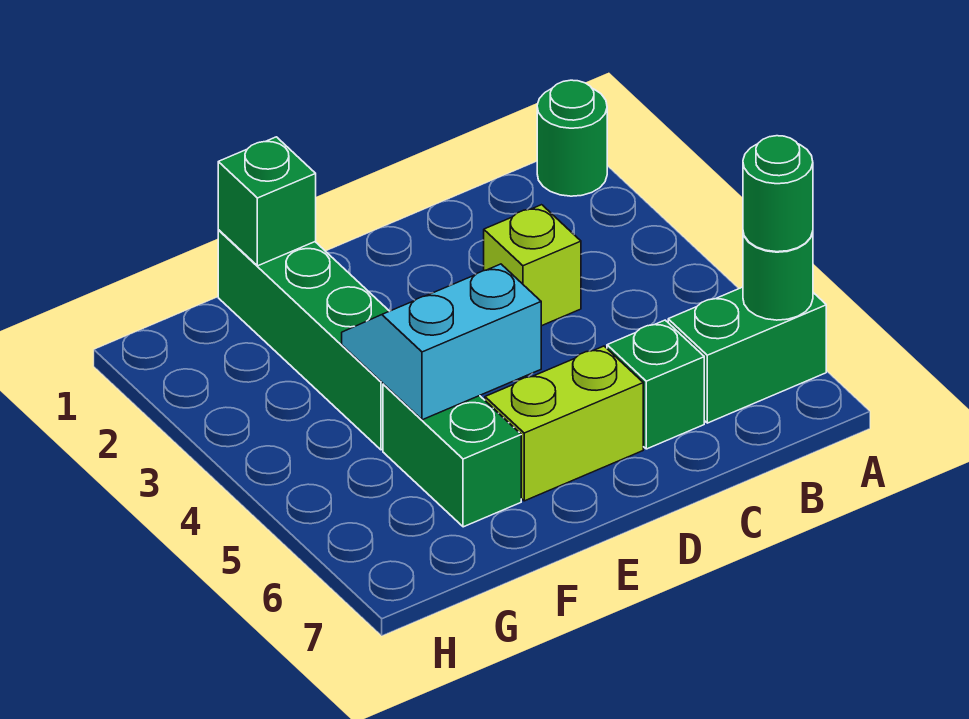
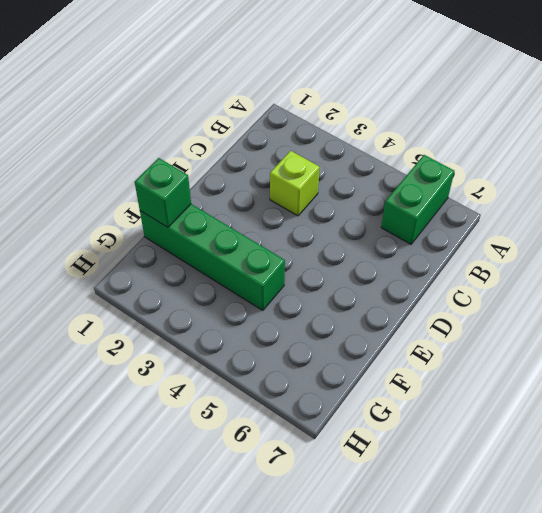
none -> green round brick A1 level 1
none -> green brick C6 level 1

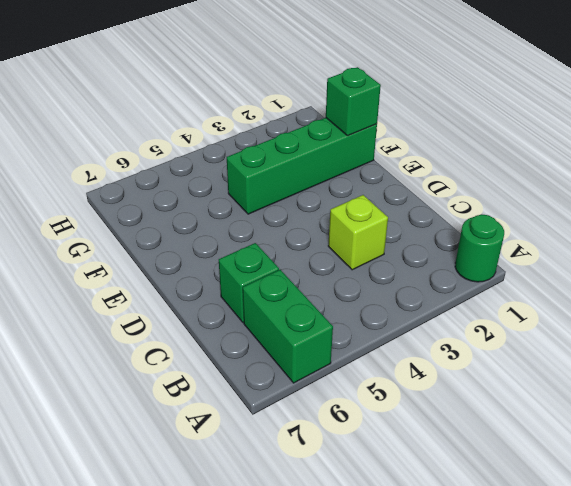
none -> lime brick D6:E6 level 1
none -> green brick F5:F6 level 1

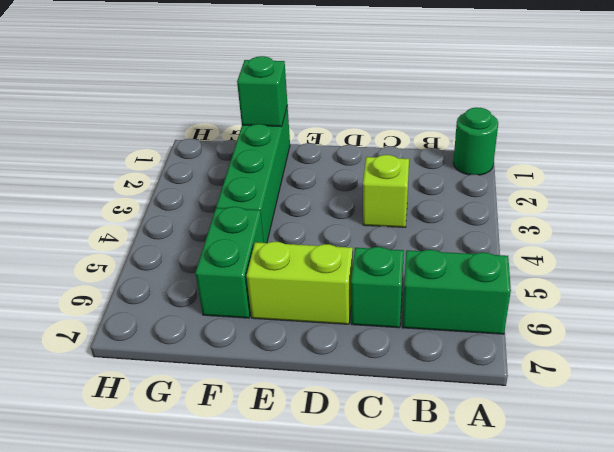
none -> green round brick A6 level 2
none -> cyan slope E4:F5 level 2 top 5

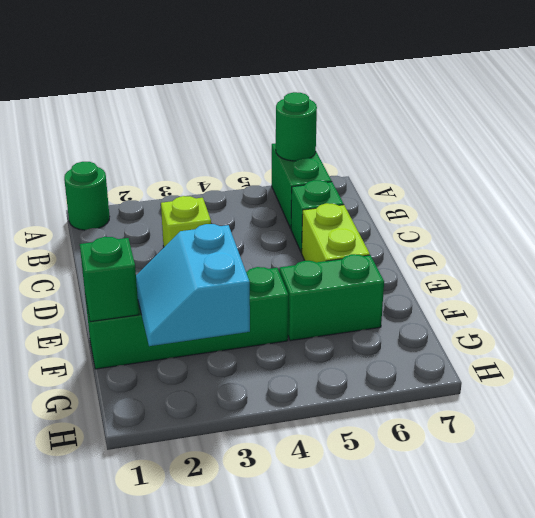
cyan slope F2:G3 level 2 top 3 -> cyan slope E4:F5 level 2 top 5
none -> green round brick A6 level 3

